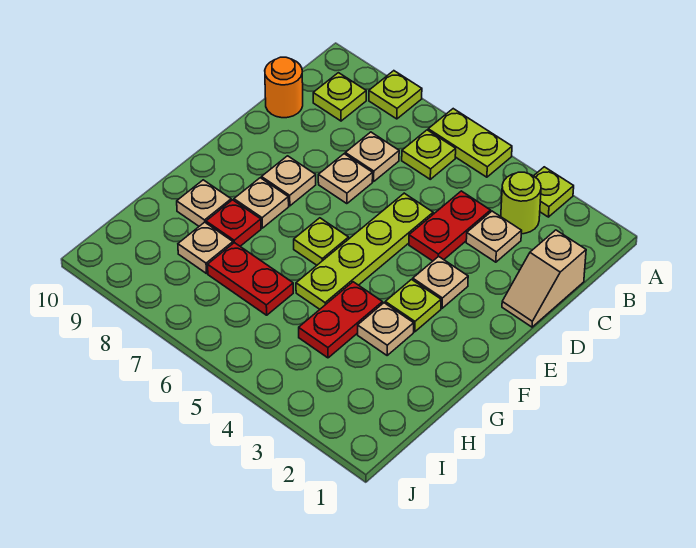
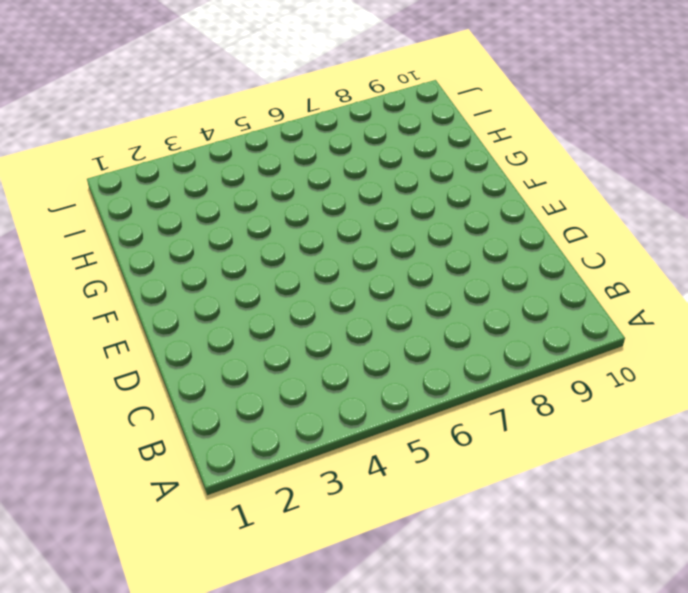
none -> lime plate A3 level 1
none -> lime plate A5:A6 level 1
none -> lime plate A8 level 1

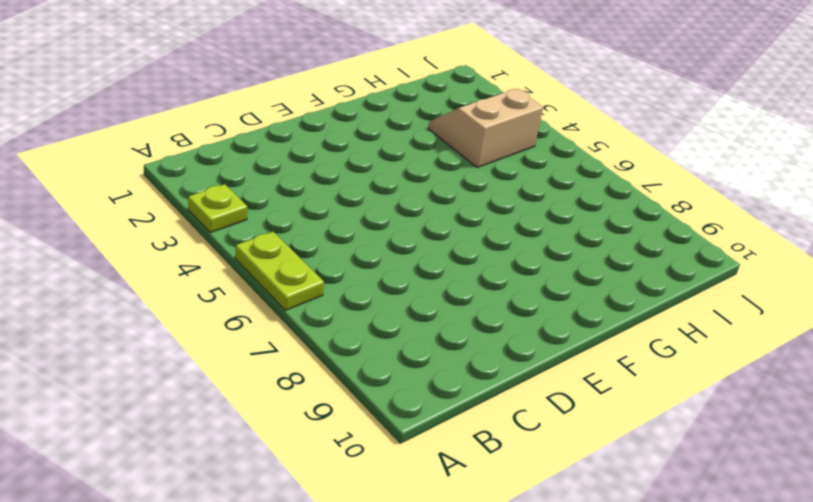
tan slope H3:I4 level 1 top 4 -> red plate G4:H4 level 1
none -> lime plate A8 level 1
none -> lime round brick B3 level 1
none -> lime plate B6 level 1

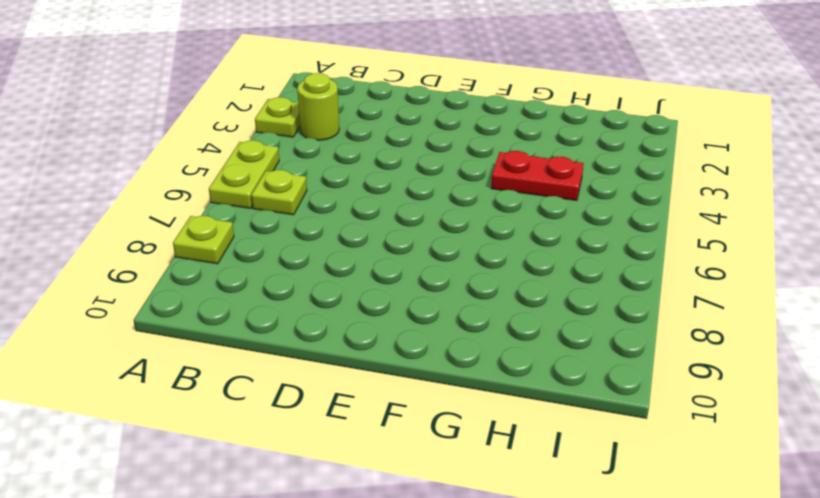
none -> lime plate B9 level 1
none -> tan slope C1:D1 level 1 top C
none -> tan plate C3 level 1

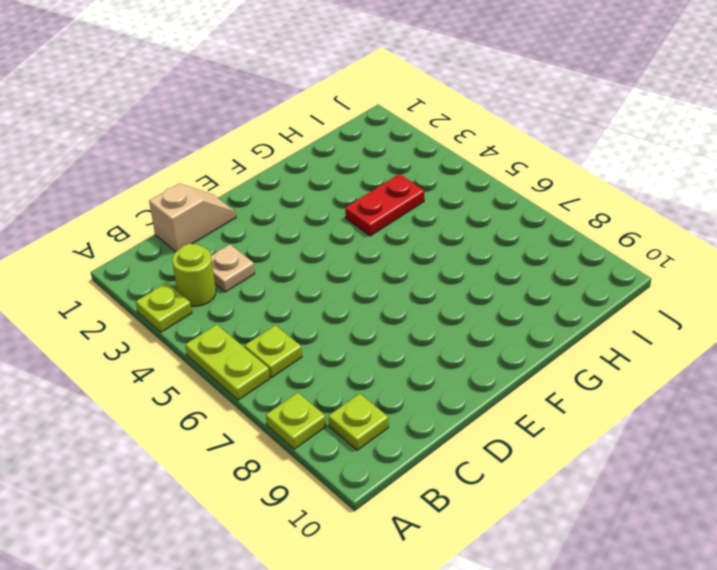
none -> red plate C4:D4 level 1
none -> tan plate C7 level 1
none -> orange round brick C10 level 1

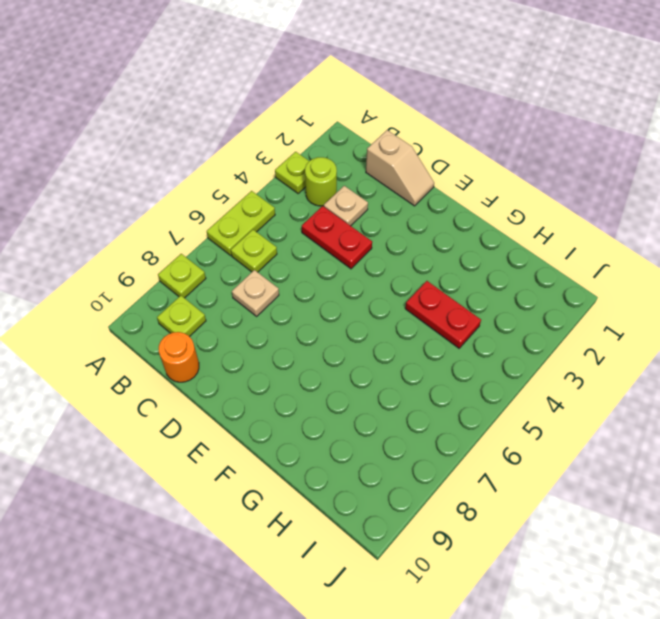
none -> lime plate D5:G5 level 1
none -> tan plate D7 level 1
none -> tan plate E3 level 1

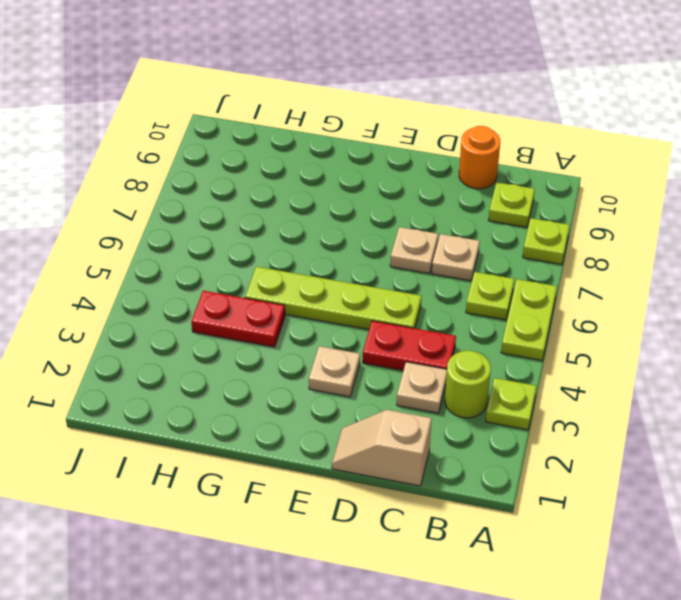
none -> tan plate E8 level 1
none -> lime plate F3 level 1
none -> lime plate F6 level 1

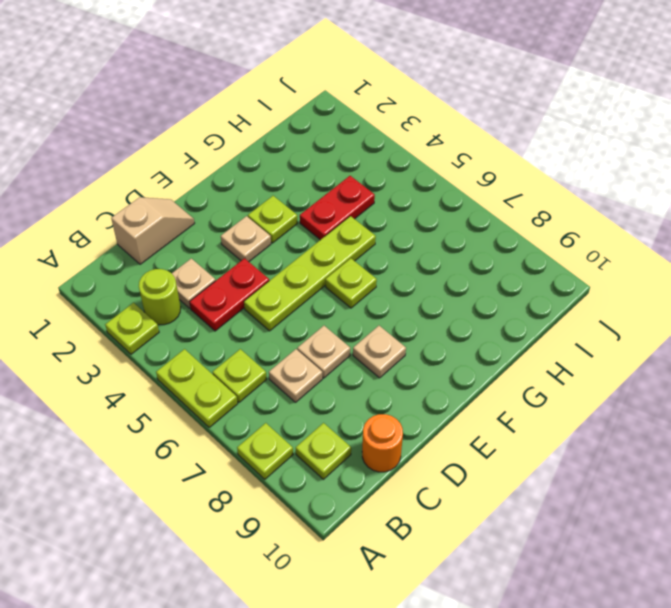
none -> tan plate F8 level 1
none -> tan plate G3 level 1
none -> red plate G8 level 1

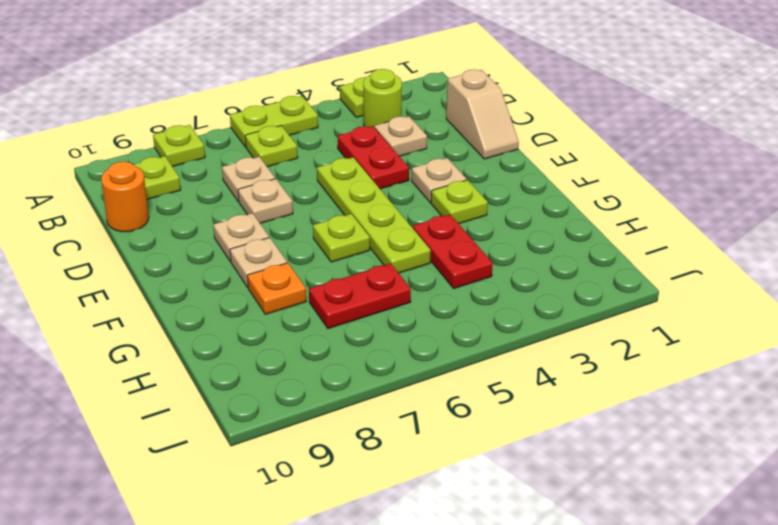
orange plate G8 level 1 -> red plate G8 level 1
none -> tan plate G3 level 1
none -> tan plate G9 level 1
none -> tan plate H8 level 1

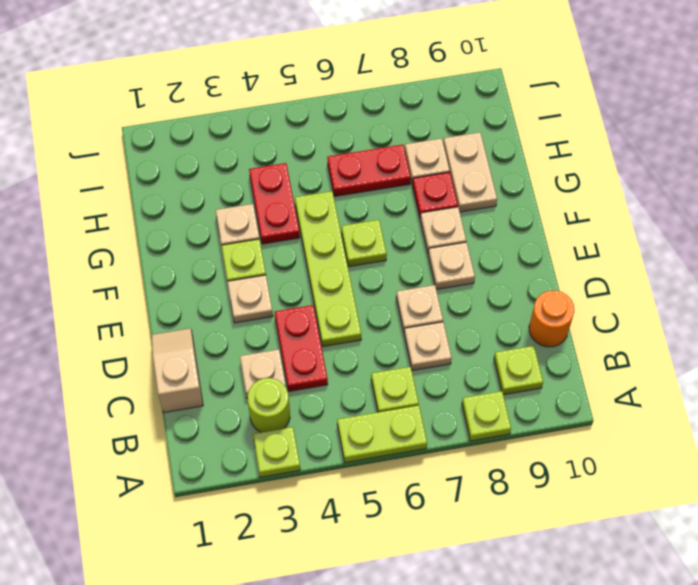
tan plate G9:H9 level 1 -> tan plate G9 level 1

